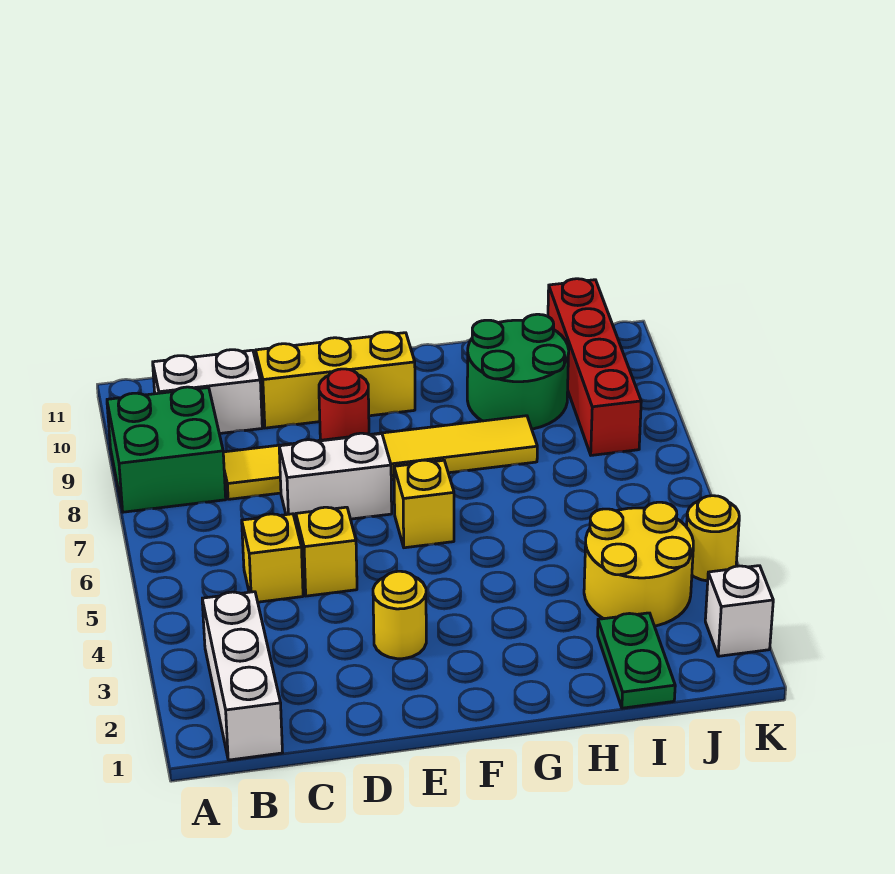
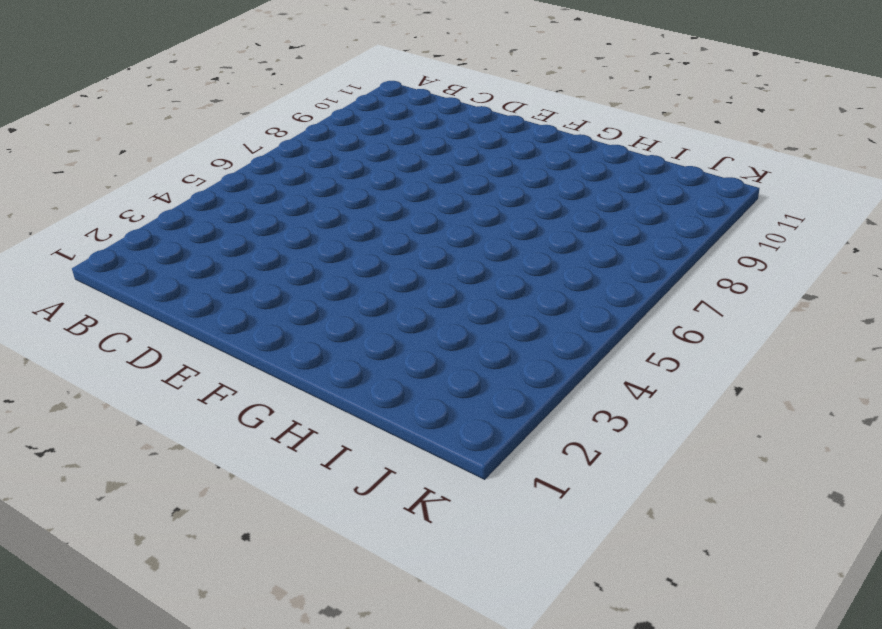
none -> green brick A8:B9 level 1
none -> white brick B1:B3 level 1
none -> white brick B10:C10 level 1

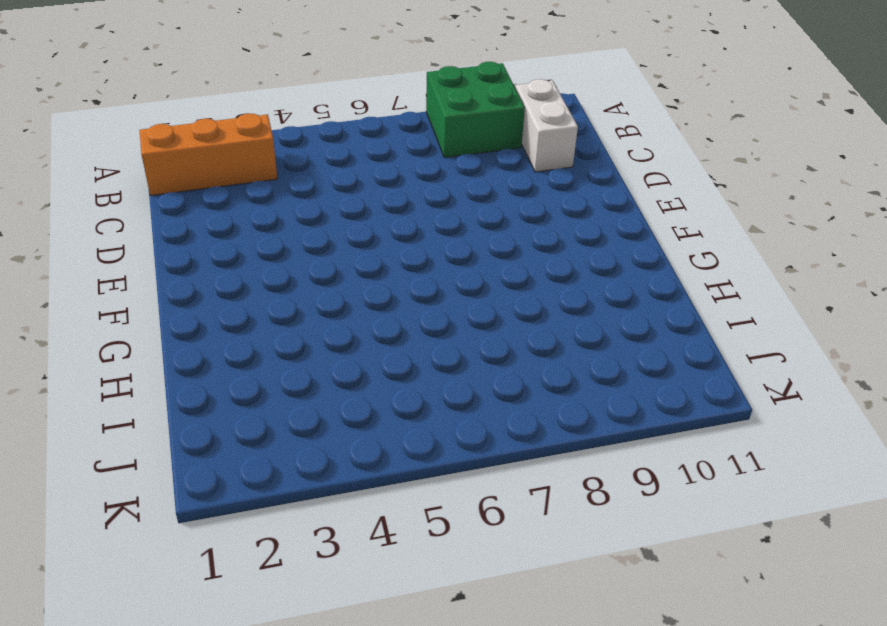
orange brick B1:B3 level 1 -> white brick B1:B3 level 1
none -> yellow brick C5 level 1
none -> yellow tile C8:H8 level 1
none -> yellow brick D5 level 1

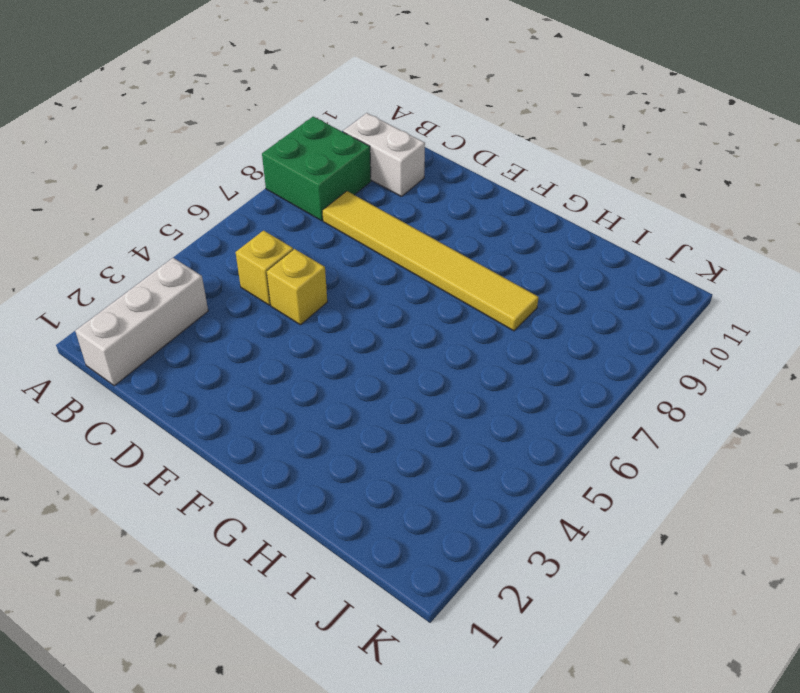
none -> white brick D7:E7 level 1
none -> yellow brick D10:F10 level 1
none -> yellow round brick E3 level 1

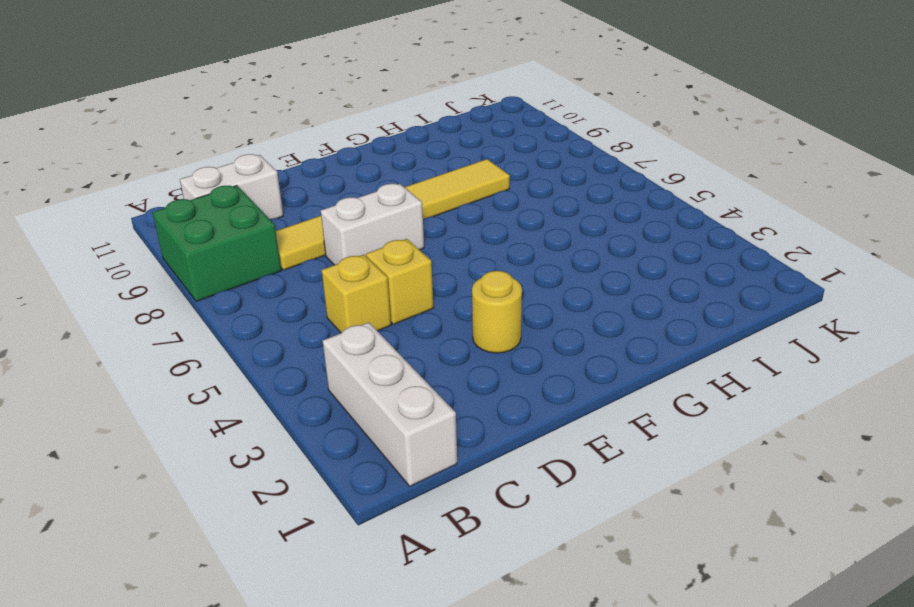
none -> yellow brick D10:F10 level 1
none -> red round brick E9 level 1
none -> yellow brick F6 level 1

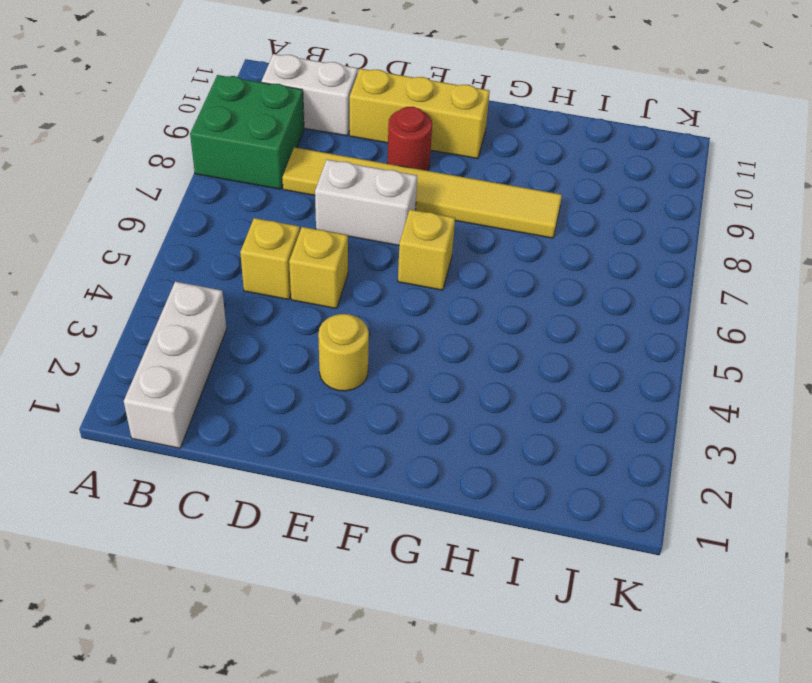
none -> green round brick H9:I10 level 1
none -> green plate I1:I2 level 1
none -> yellow round brick I3:J4 level 1

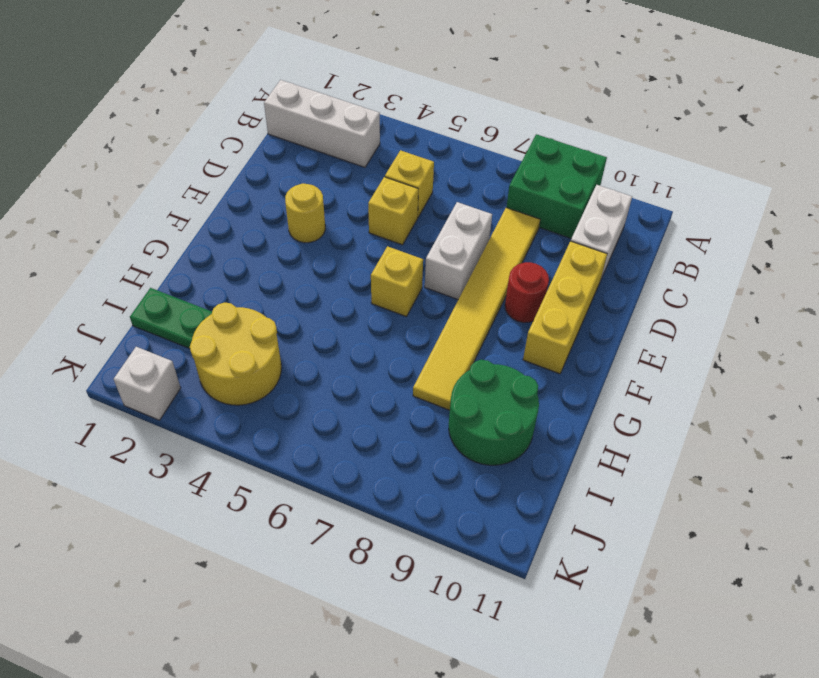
none -> red brick J8:J11 level 1
none -> yellow round brick K4 level 1

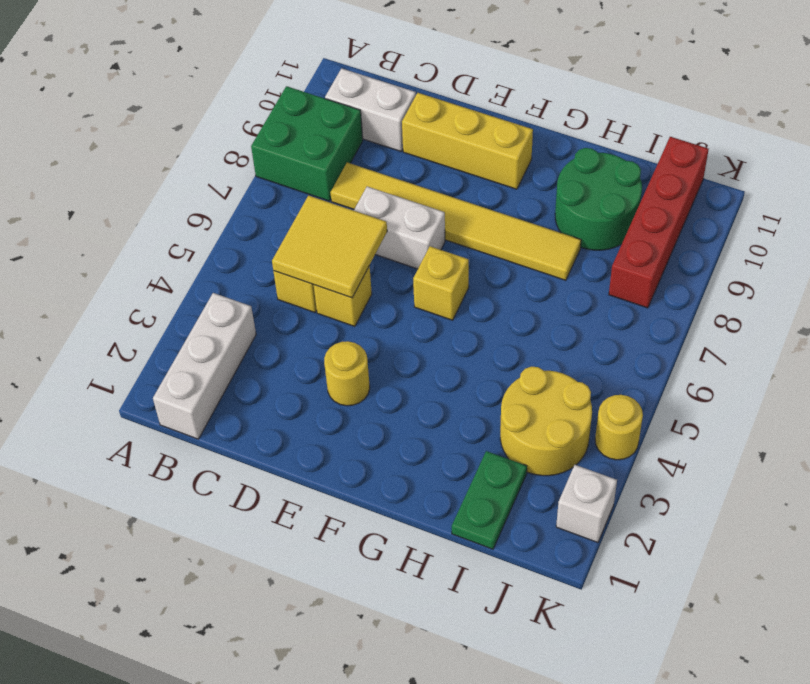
yellow tile C5:D6 level 2 -> none
none -> red round brick E9 level 1

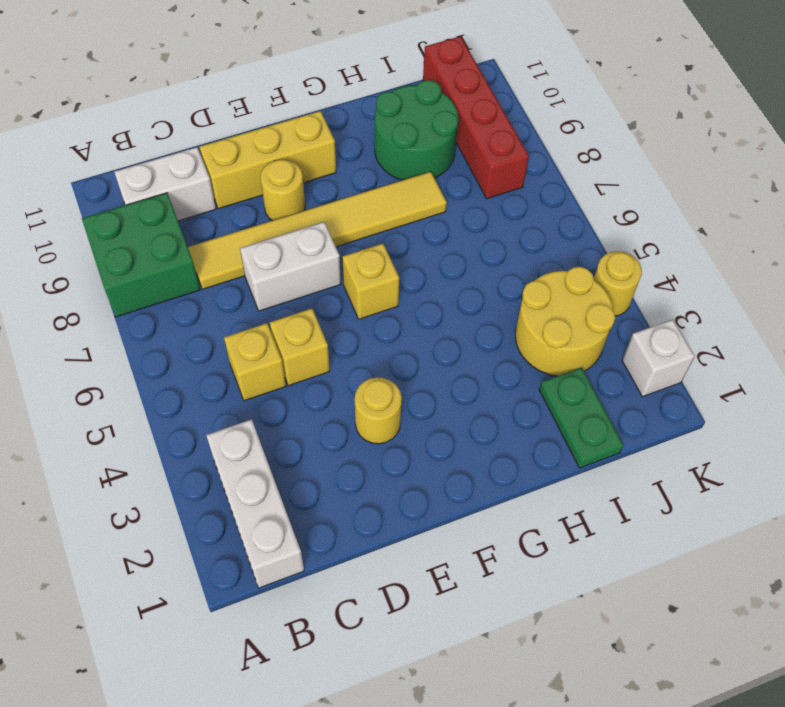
yellow round brick E9 level 1 -> red round brick E9 level 1

